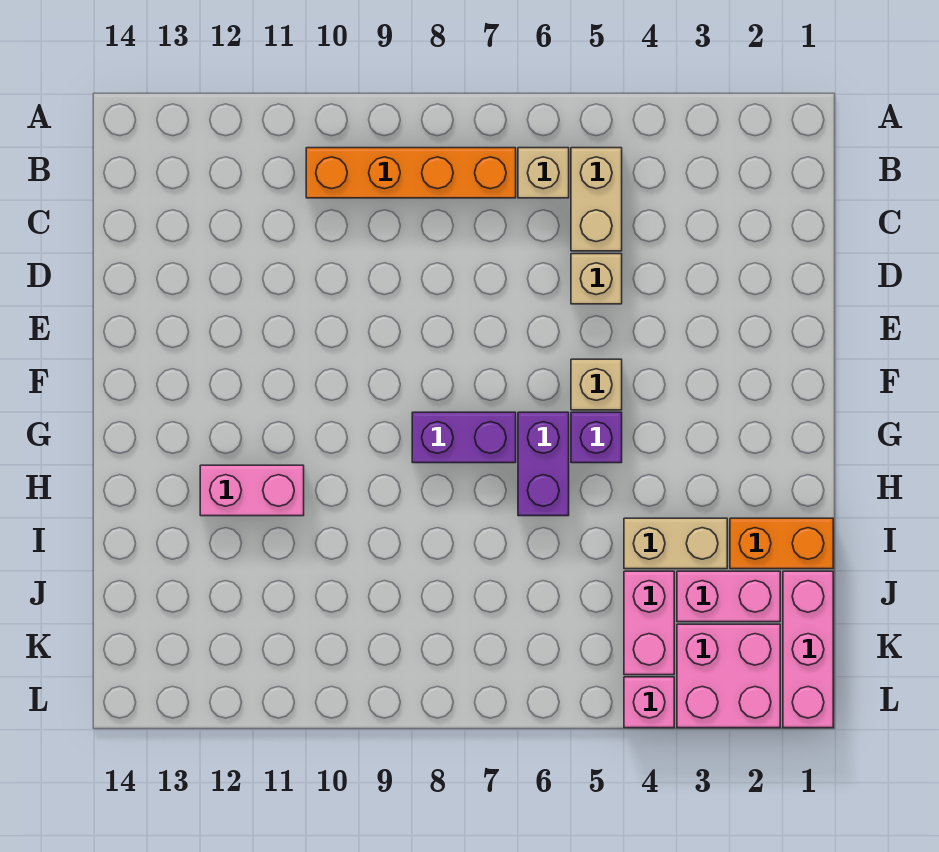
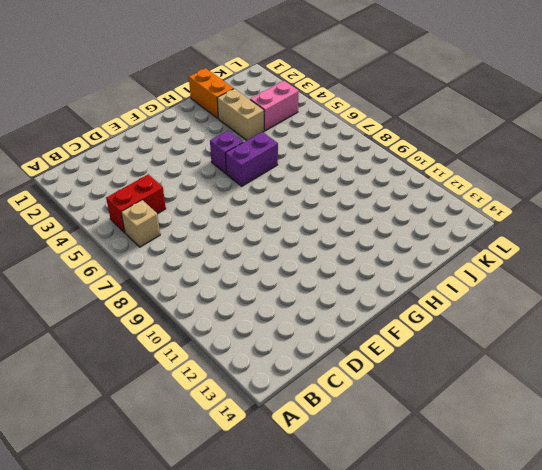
red brick B5:C5 level 1 -> tan brick B5:C5 level 1
none -> orange brick B7:B10 level 1
none -> tan brick D5 level 1
none -> tan brick F5 level 1

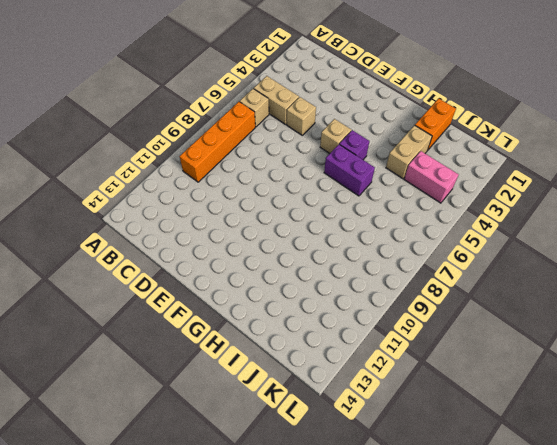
none -> purple brick G7:G8 level 1
none -> pink brick H11:H12 level 1
none -> pink brick J1:L1 level 1

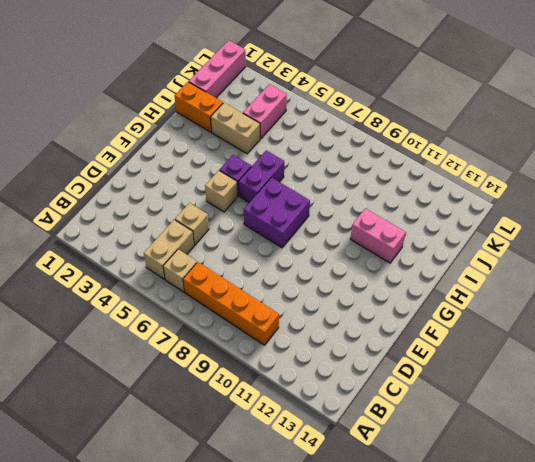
purple brick F7:G8 level 1 -> purple brick G7:G8 level 1
none -> pink brick J2:J3 level 1
none -> pink brick K2:L3 level 1
none -> pink brick L4 level 1

